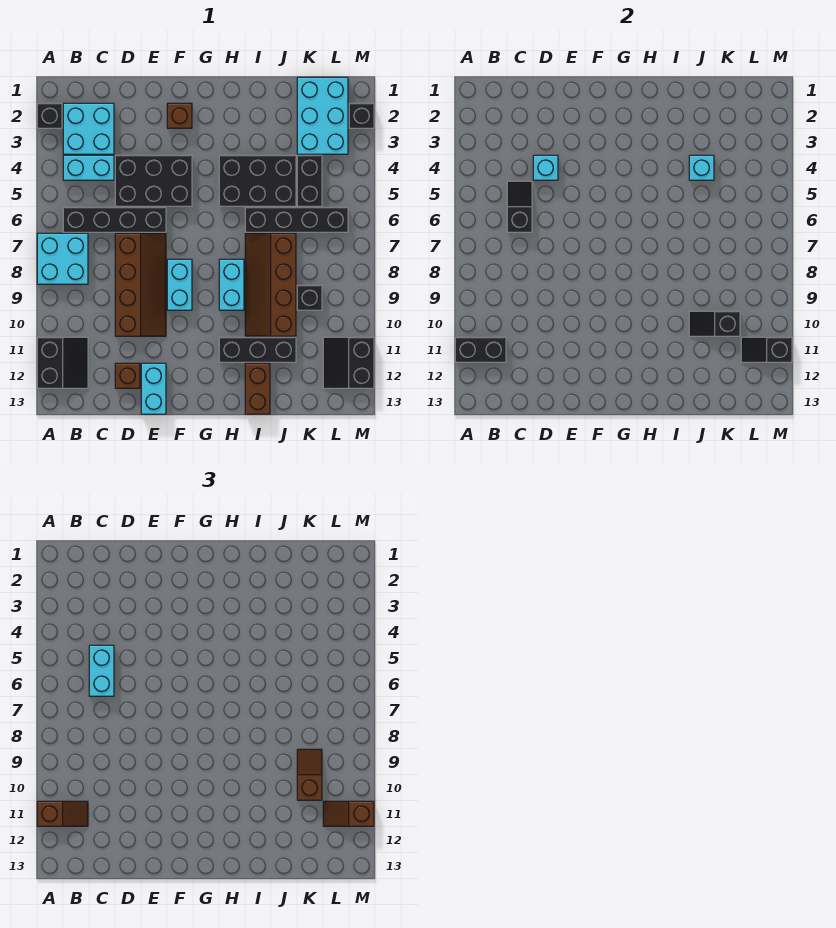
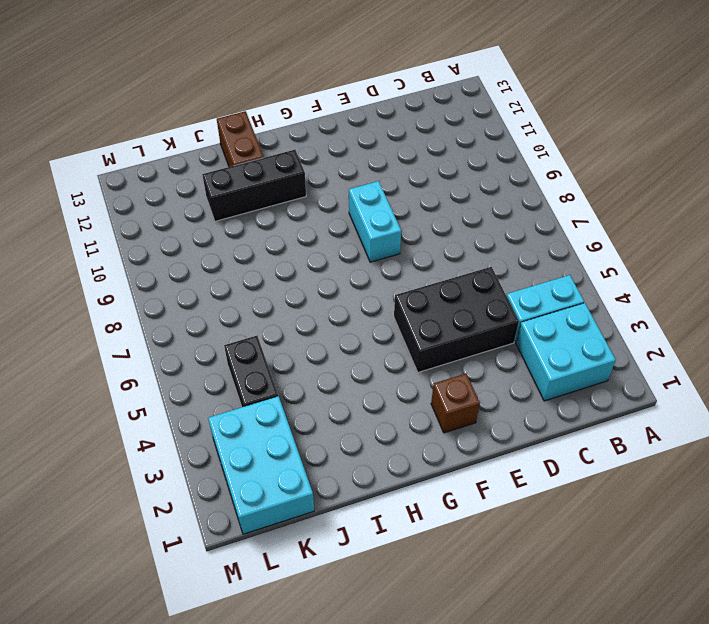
none -> black brick A2 level 1
none -> cyan brick A7:B8 level 1
none -> black slope A11:B12 level 1 top A
none -> black brick B6:E6 level 1

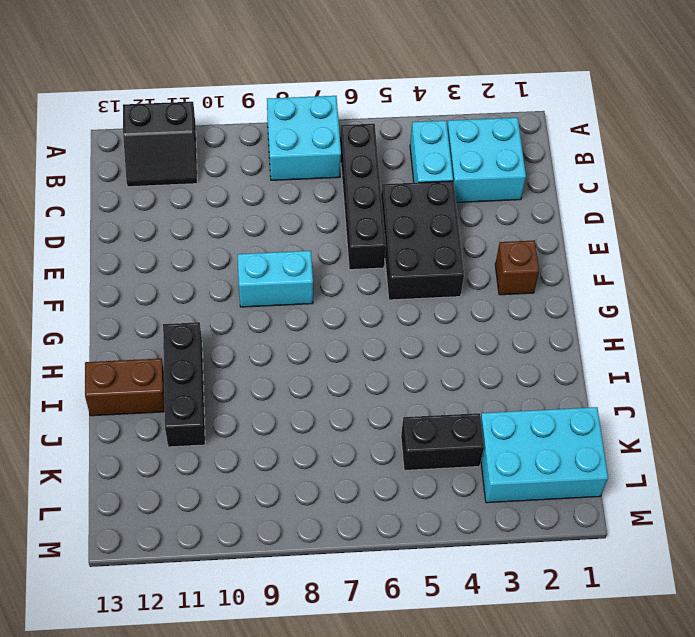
none -> black brick A2 level 1
none -> brown slope D7:E10 level 1 top D
none -> brown brick D12 level 1
none -> cyan brick E12:E13 level 1

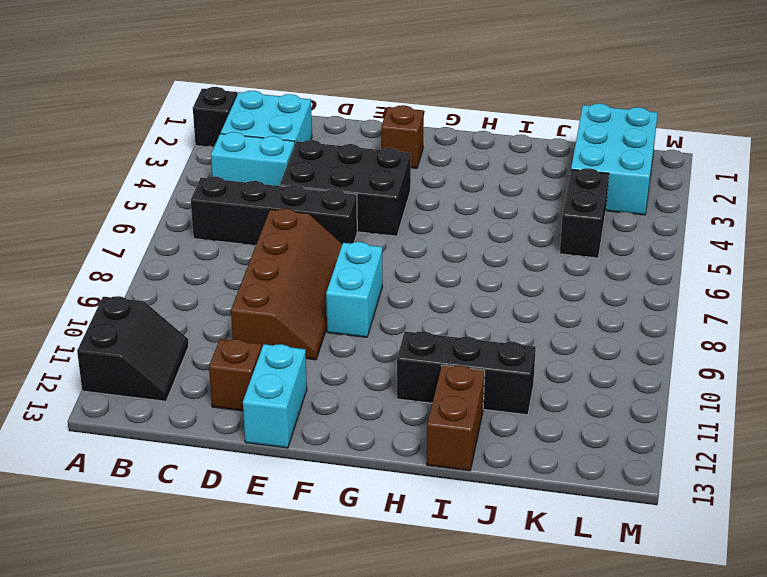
none -> cyan brick A7:B8 level 1
none -> black brick H4:J5 level 1
none -> cyan brick H8:H9 level 1
none -> black brick I6:L6 level 1

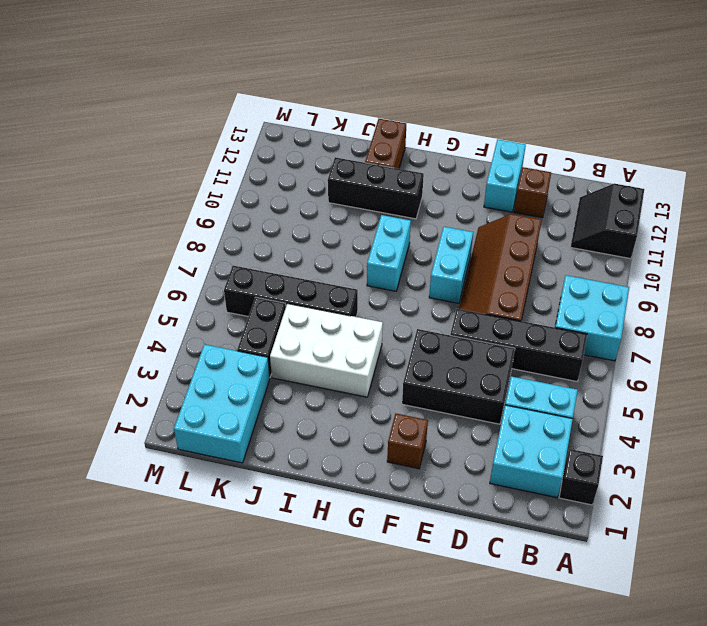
white brick H4:J5 level 1 -> black brick H4:J5 level 1
none -> brown slope I7:J10 level 1 top J
none -> black brick K9 level 1
none -> black slope L11:M12 level 1 top M
none -> black brick M2 level 1

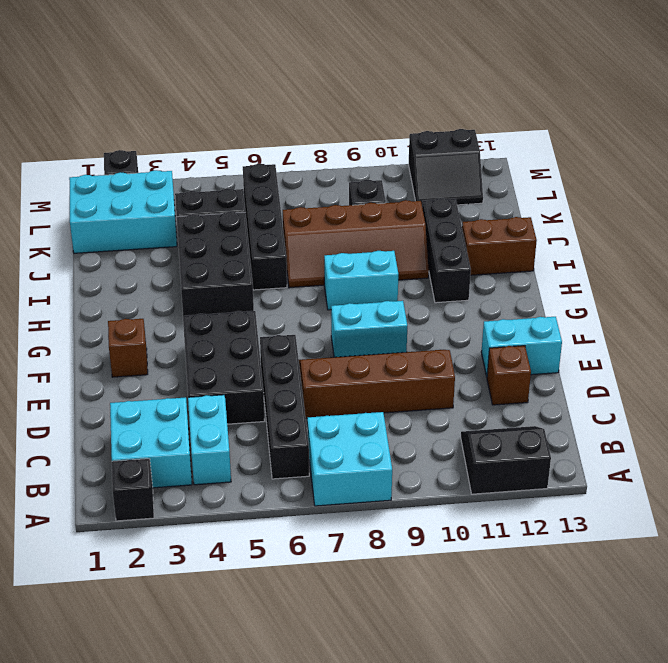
none -> black brick A11:B11 level 2
none -> black slope C5:C6 level 2 top 6
none -> cyan brick D4 level 2
none -> cyan brick J4 level 2

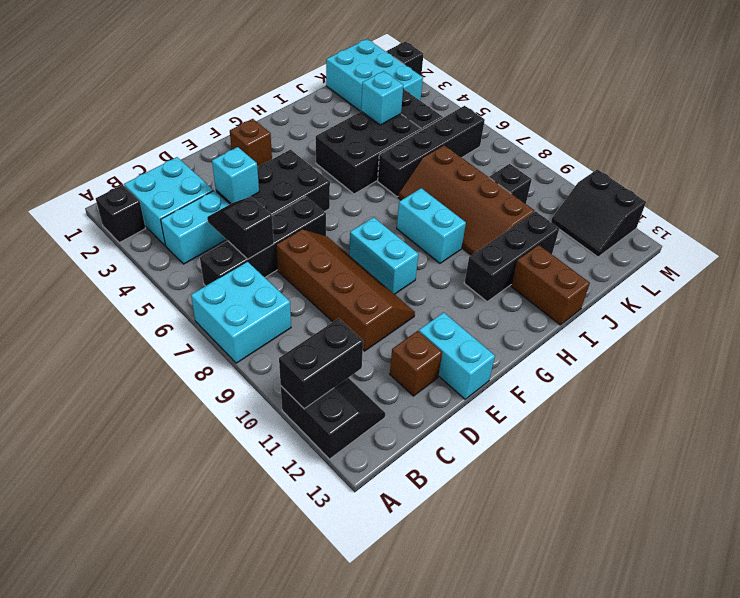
none -> black slope J10:K10 level 2 top K
none -> black slope L11:M11 level 2 top M
none -> brown slope A11:B11 level 3 top A
none -> cyan brick C5:C6 level 3

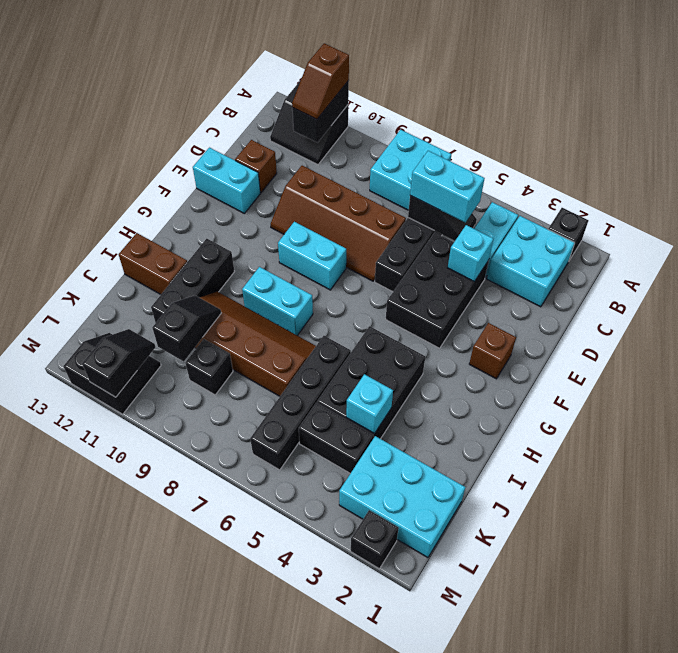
none -> brown slope K9:K10 level 3 top 10
none -> brown slope L11:M11 level 3 top M

